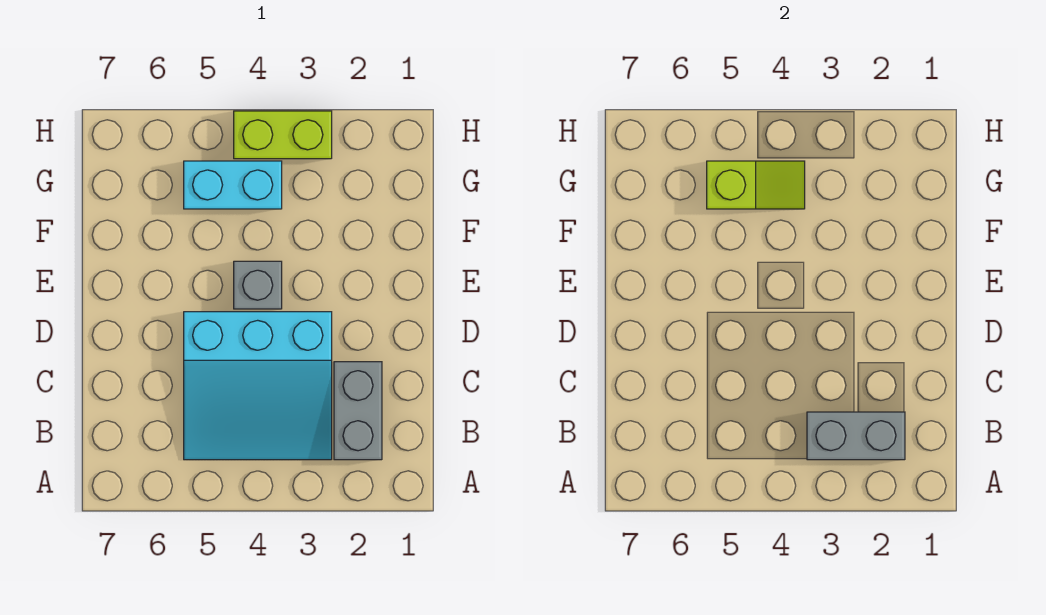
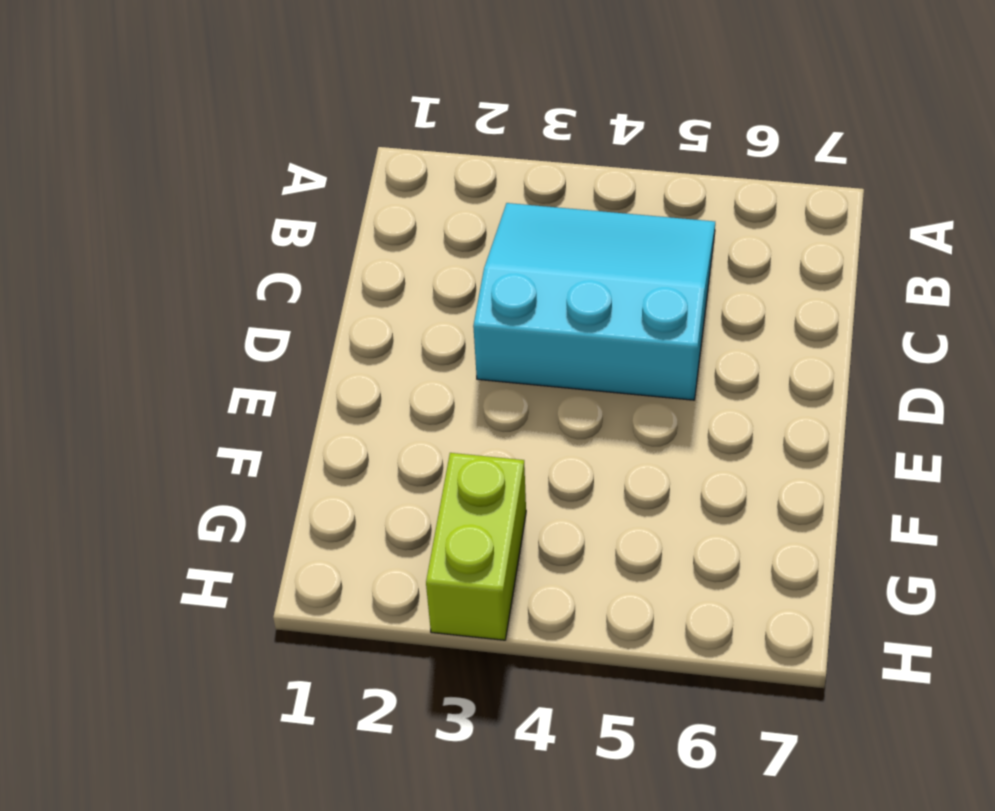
lime brick G3:H3 level 1 -> lime brick H3:H4 level 1
none -> grey brick B2:C2 level 1
none -> grey brick E4 level 1

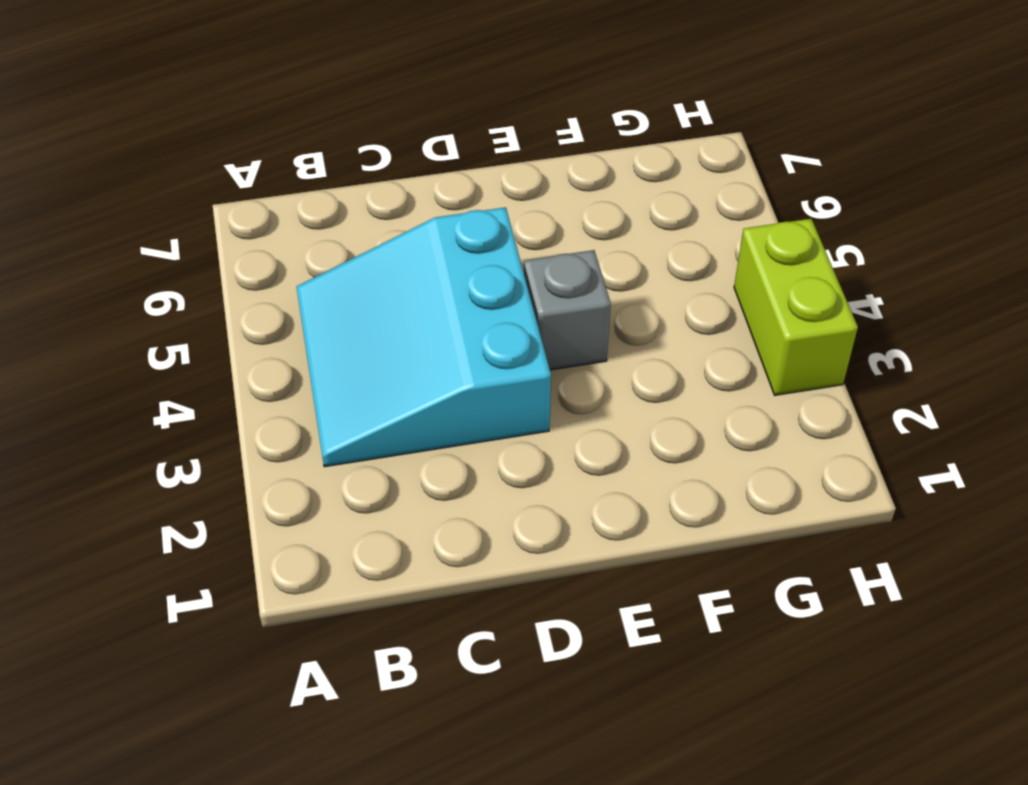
none -> grey brick B2:C2 level 1
none -> cyan brick G4:G5 level 1

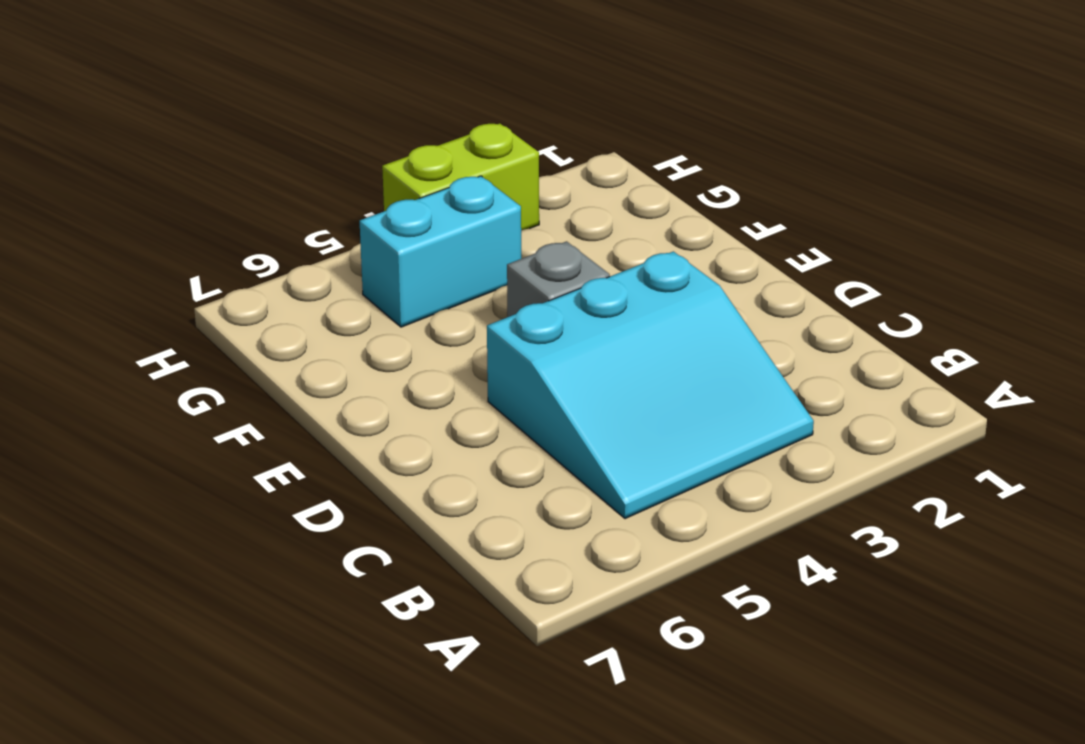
none -> grey brick B2:C2 level 1
none -> grey brick B2:B3 level 2

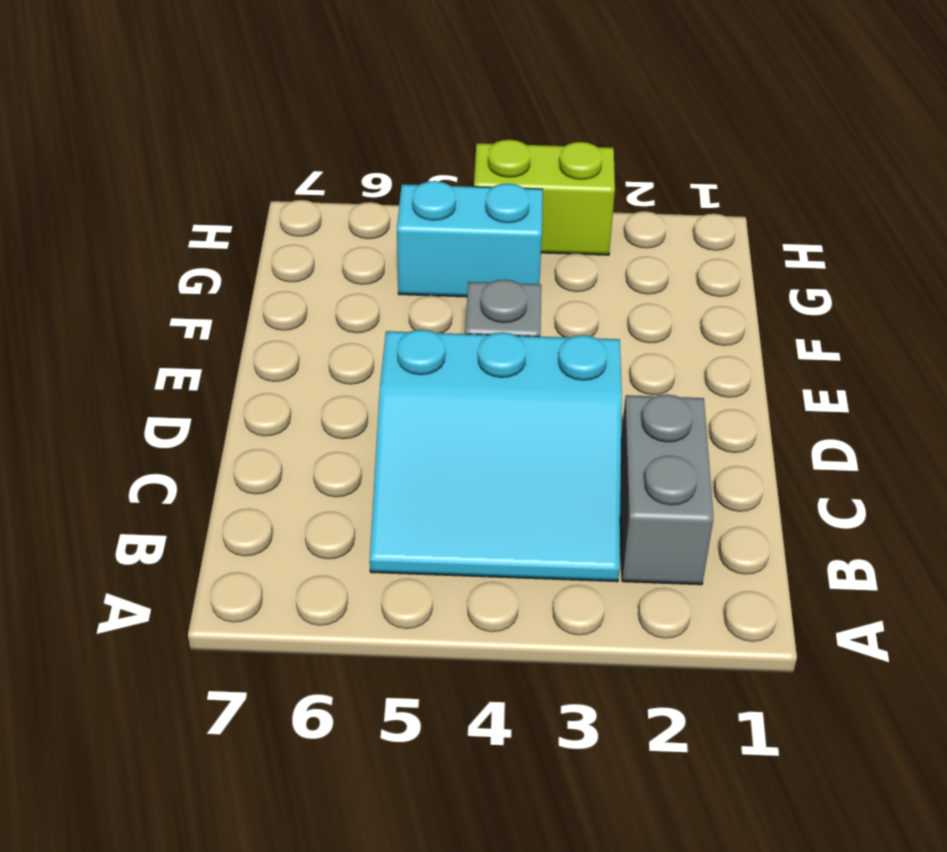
none -> grey brick B2:B3 level 2
none -> lime slope G4:G5 level 2 top 5

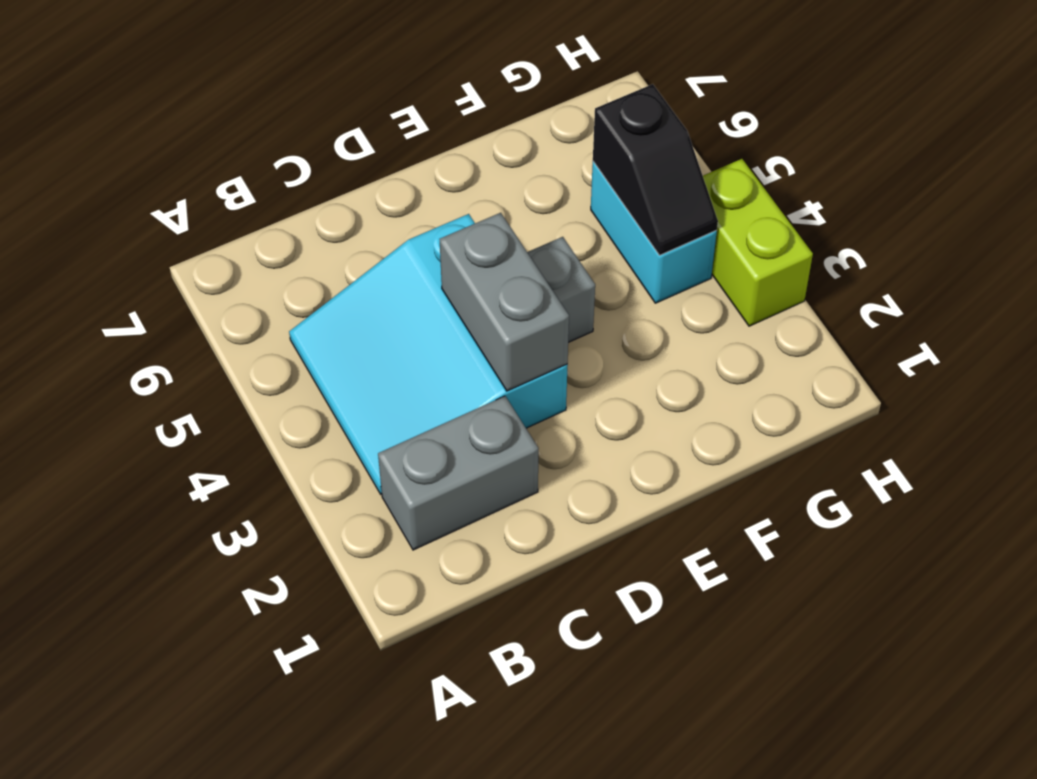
grey brick D3:D4 level 2 -> grey brick B2:B3 level 2
black slope G4:G5 level 2 top 5 -> lime slope G4:G5 level 2 top 5

